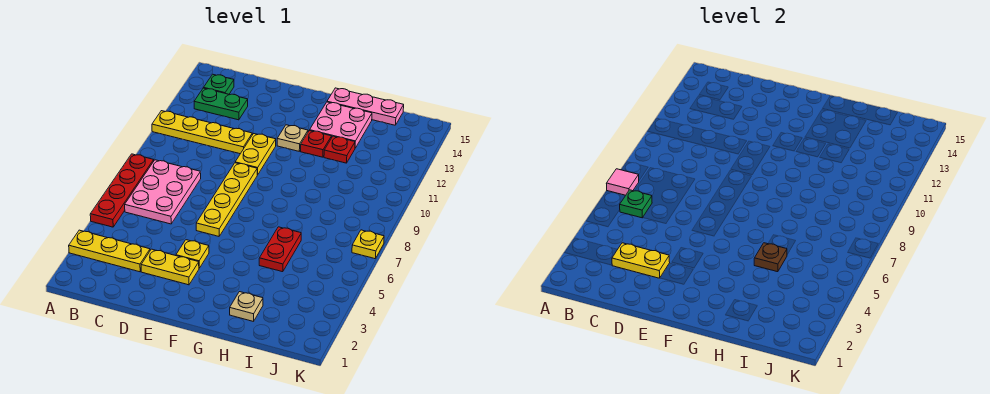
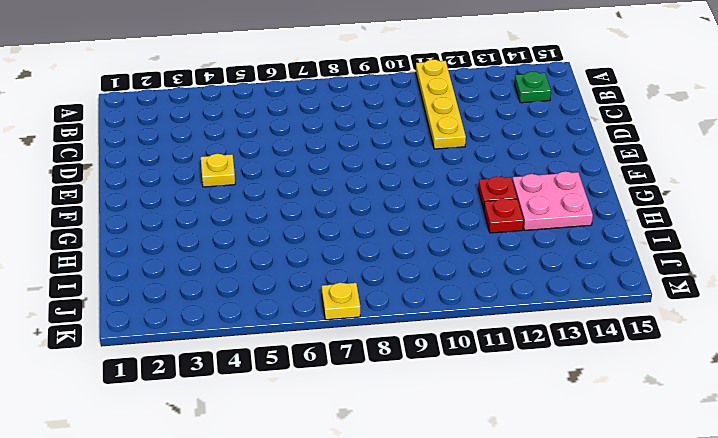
none -> yellow plate A3:C3 level 1
none -> red plate A5:A8 level 1
none -> pink plate B6:C8 level 1

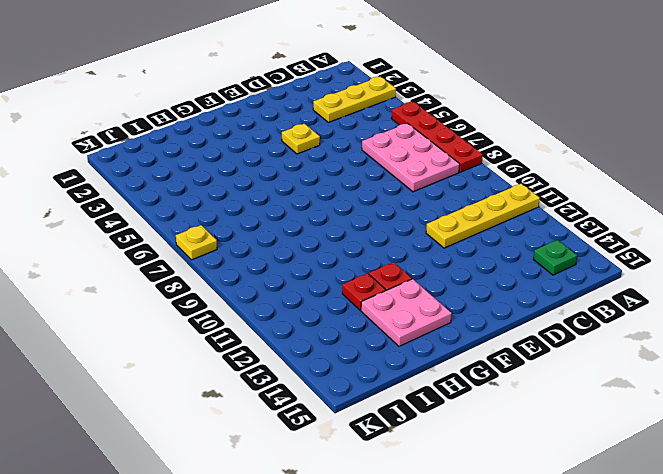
none -> green plate B13:C13 level 1
none -> yellow plate D3:E3 level 1
none -> yellow plate E6:E9 level 1

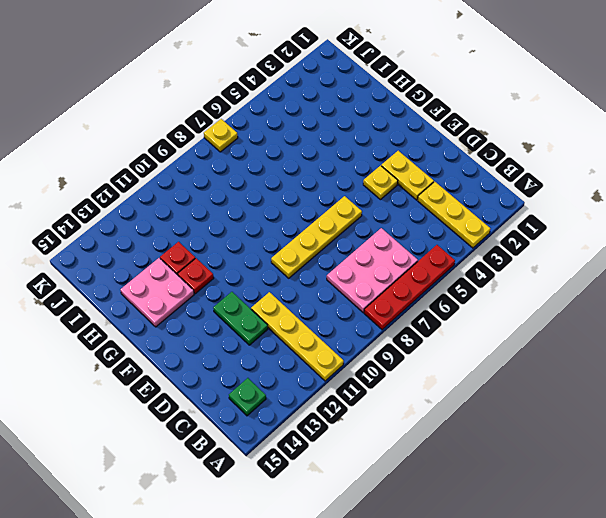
green plate D12:E12 level 1 -> green plate B13:C13 level 1
none -> yellow plate E10:E11 level 1
none -> tan plate F12 level 1
none -> pink plate G15:I15 level 1

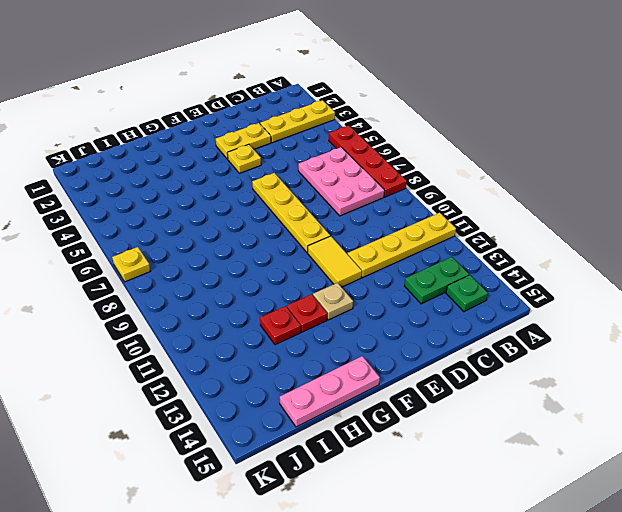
yellow tile E10:E11 level 1 -> yellow plate E10:E11 level 1
none -> pink plate G13:H14 level 1
none -> tan plate H2 level 1
none -> red plate H5:H6 level 1

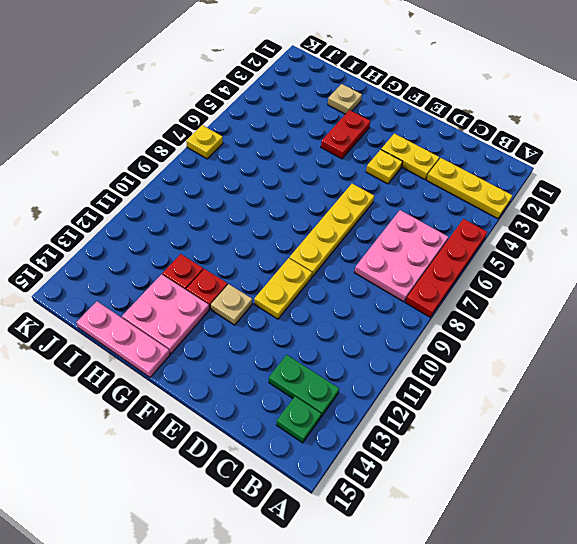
red plate G3:G4 level 1 -> red plate H5:H6 level 1
none -> yellow plate A11:D11 level 1
none -> pink tile A7 level 2
none -> green plate B6 level 2

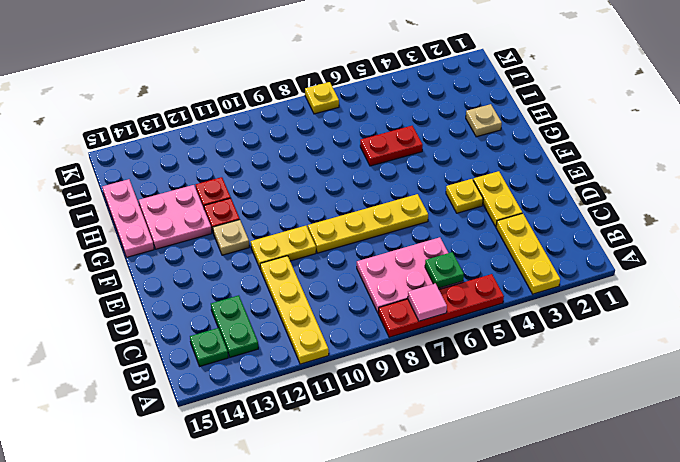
none -> yellow plate C3:D3 level 2
none -> brown plate H5 level 2

